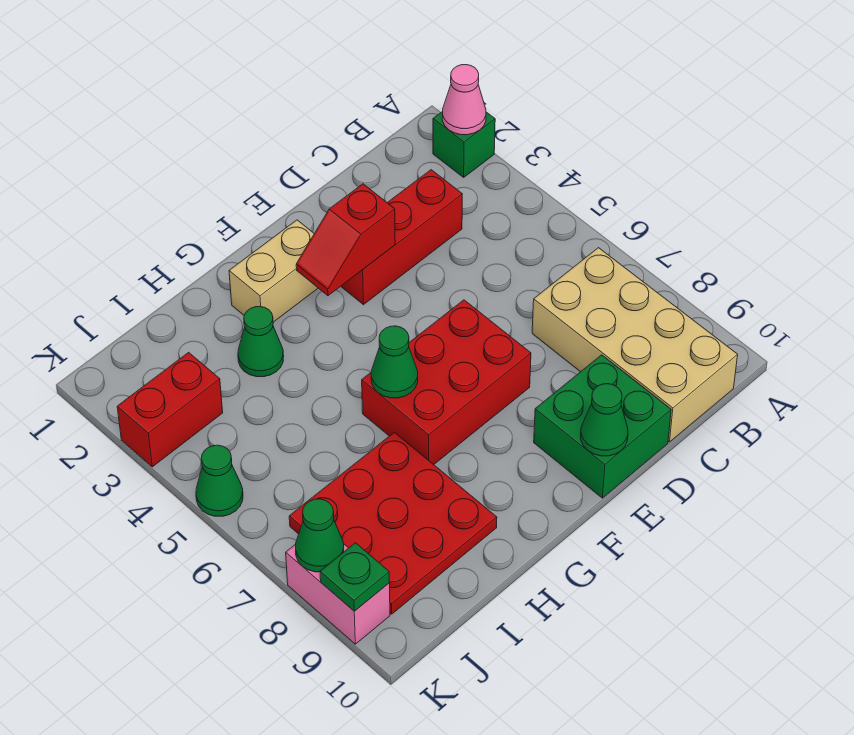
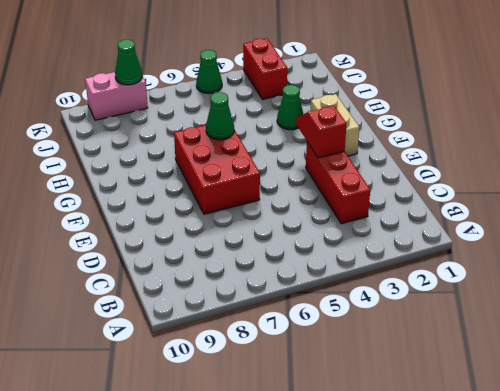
none -> green brick A2 level 1
none -> tan brick B7:C10 level 1
none -> green brick D9:E10 level 1

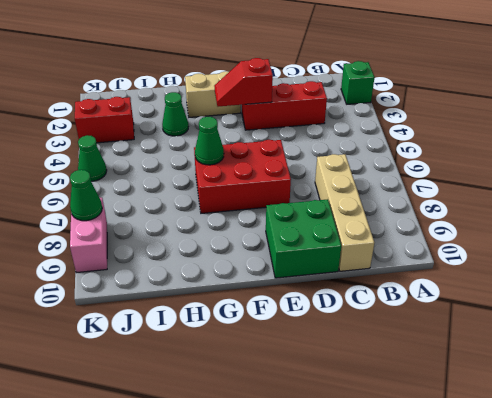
tan brick C7:C10 level 1 -> tan brick B7:C10 level 1
none -> red plate H7:J9 level 1
none -> pink cone A2 level 2
none -> green cone E10 level 2

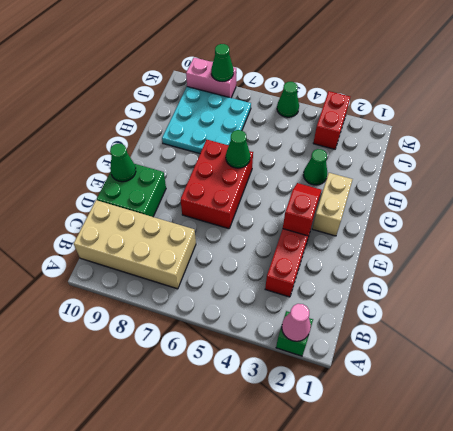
cyan plate H7:J9 level 1 -> red plate H7:J9 level 1
none -> green plate K9 level 2

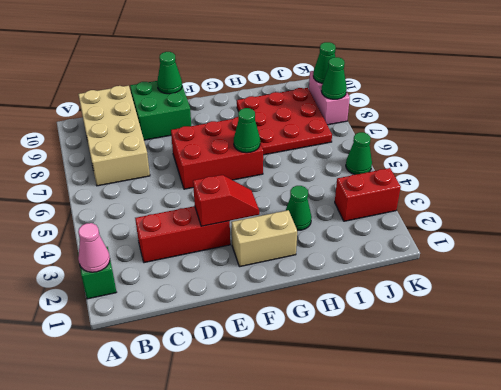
green cone K9 level 2 -> green plate K9 level 2

